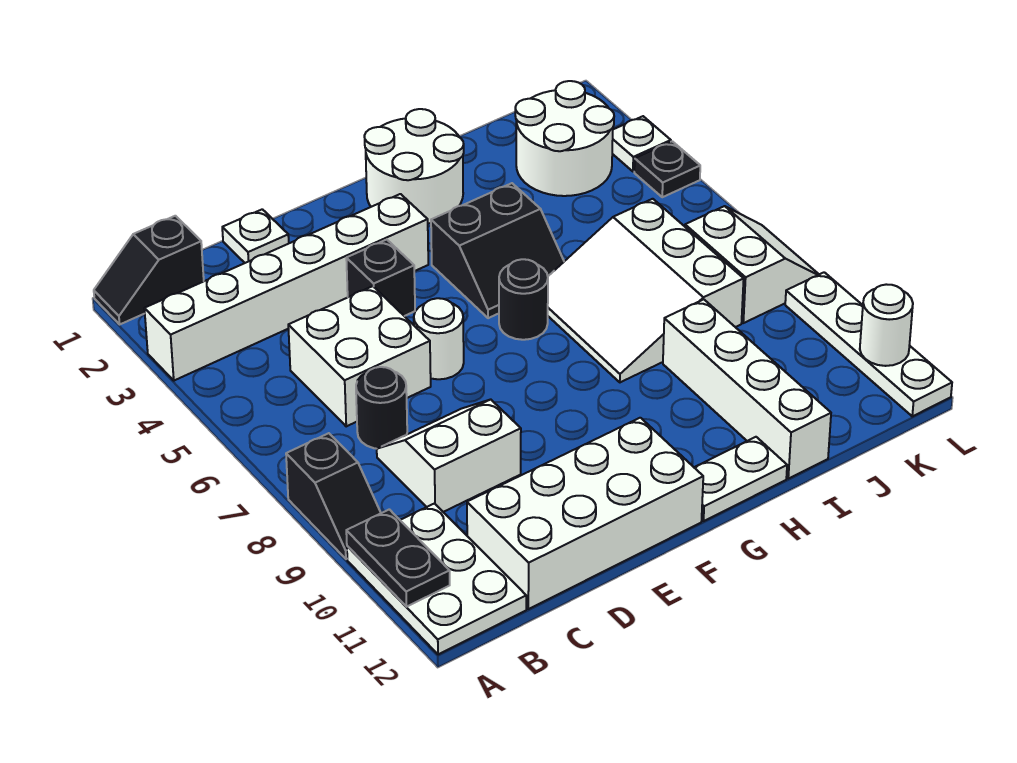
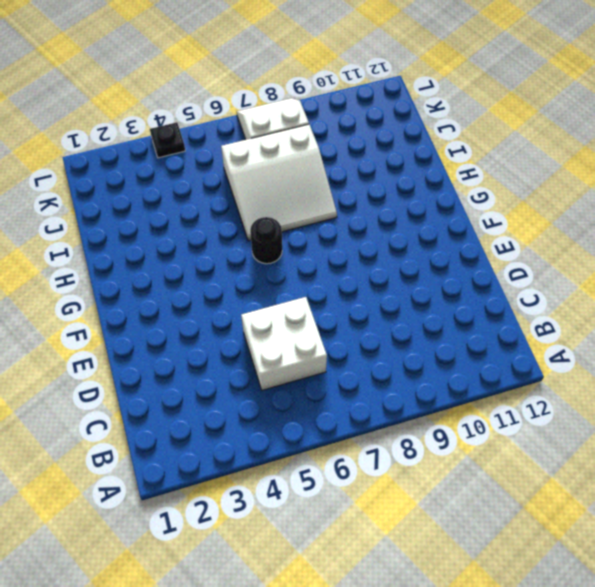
none -> black slope A1:B1 level 1 top B
none -> white brick A3:F3 level 1
none -> black slope A8:A9 level 1 top 8

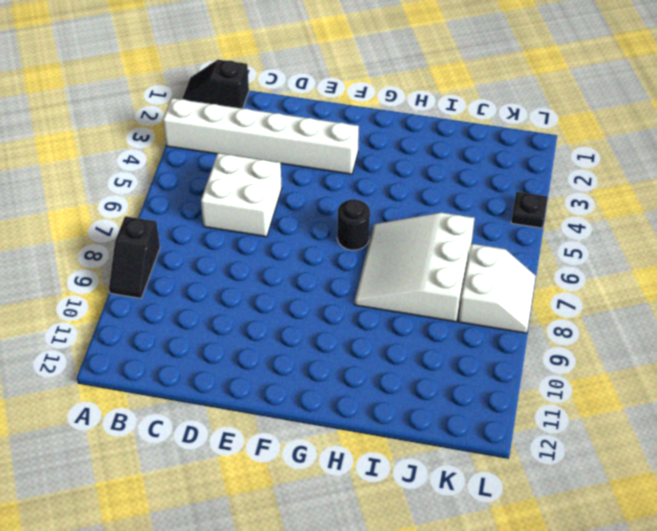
none -> white plate A10:B12 level 1
none -> black round brick C7 level 1
none -> white slope C8:D9 level 1 top 9

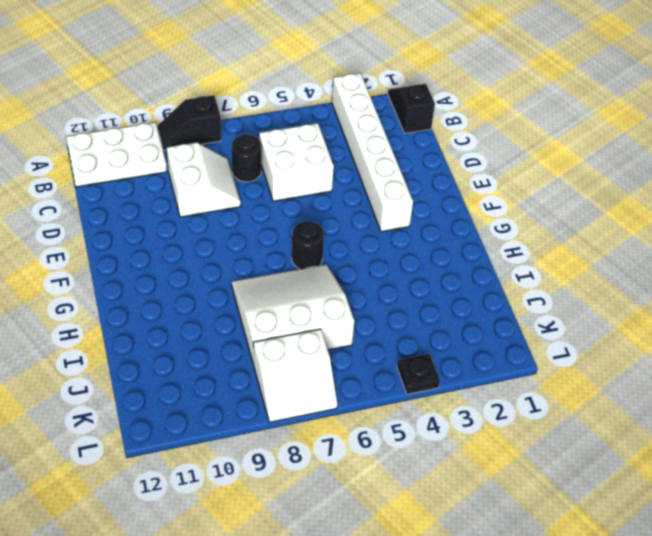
none -> white brick C11:F12 level 1
none -> white plate D1 level 1
none -> black brick E4 level 1

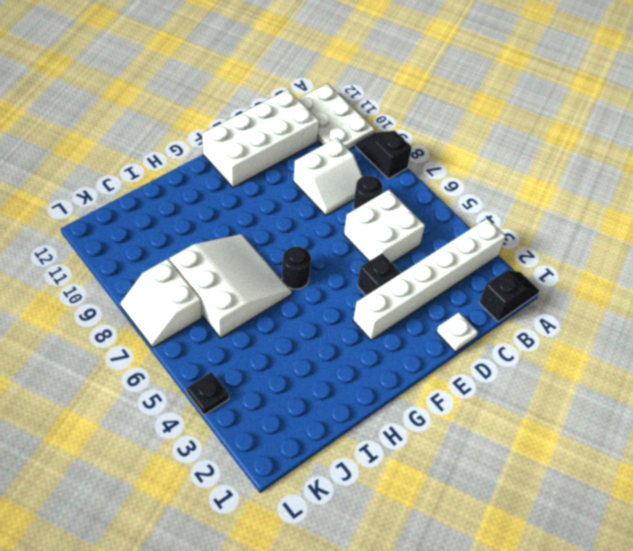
none -> white round brick E6 level 1
none -> white round brick G1:H2 level 1
none -> black slope G4:H5 level 1 top 4

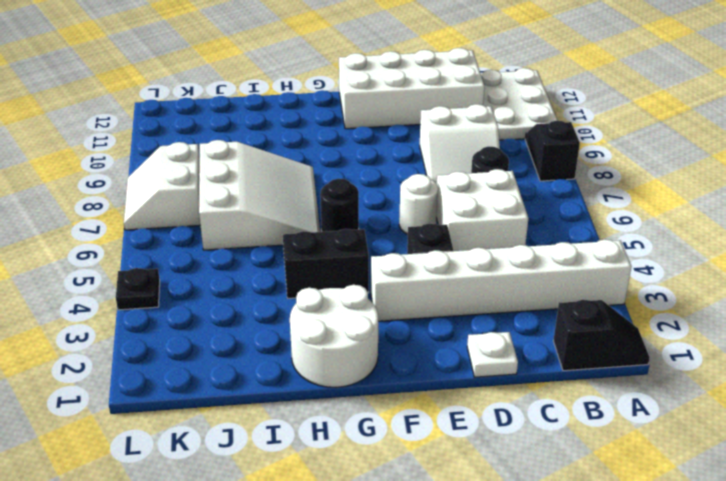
none -> white plate G12:H12 level 1
none -> white brick I9:I12 level 1
none -> white round brick J2:K3 level 1

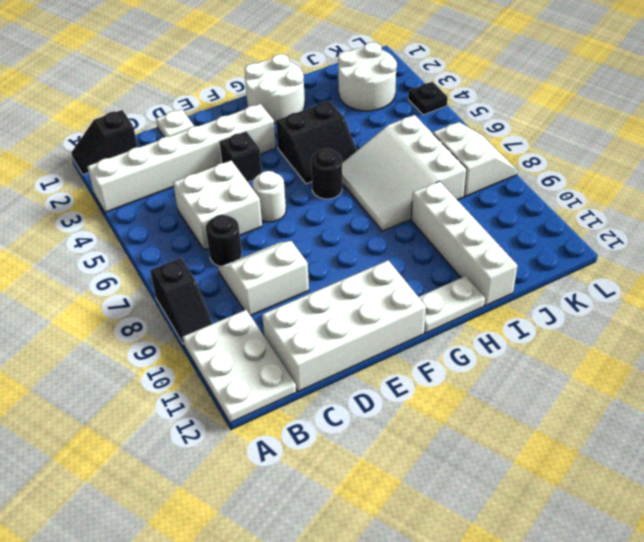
none -> white plate L3 level 1
none -> white plate L9:L12 level 1
none -> black plate A10:A11 level 2

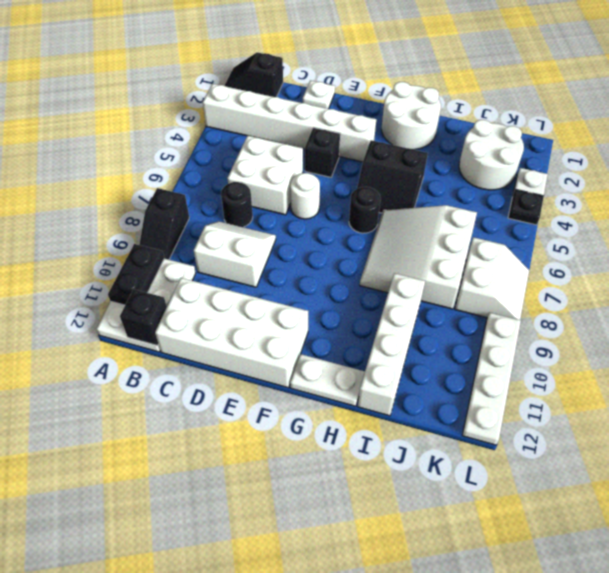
black brick B12 level 2 -> none
none -> white round brick L11 level 2

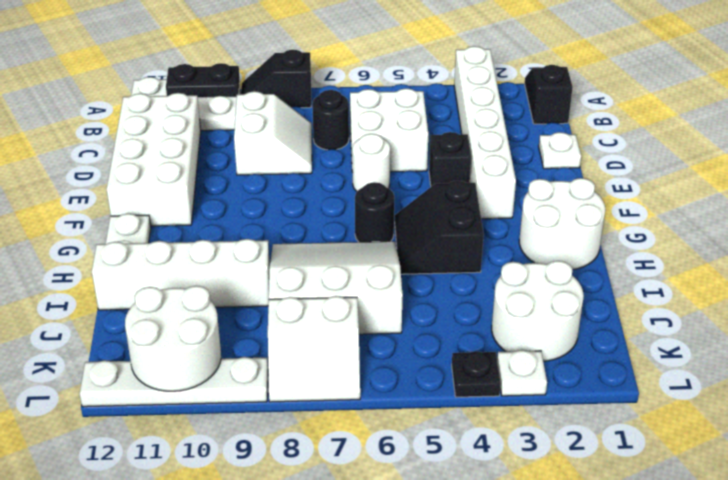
white round brick K10:L11 level 2 -> white round brick L11 level 2

